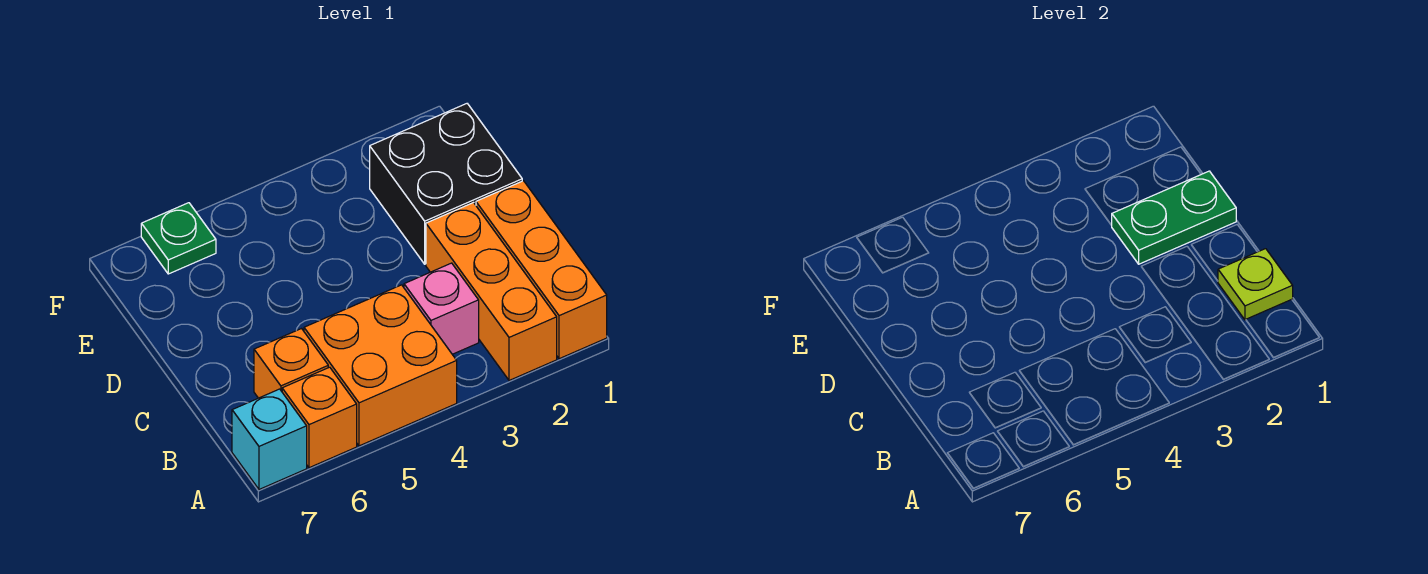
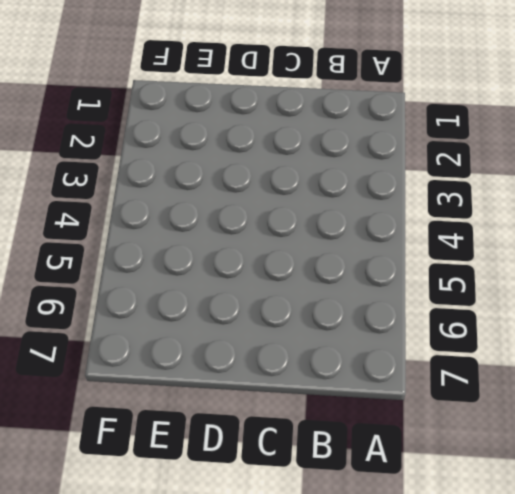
none -> orange brick A1:C1 level 1
none -> orange brick A2:C2 level 1

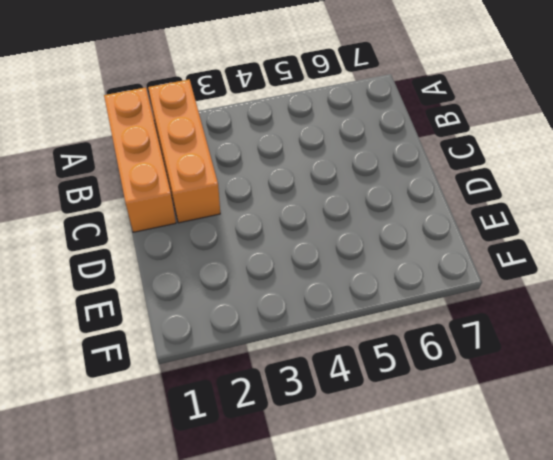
none -> orange brick A4:B5 level 1
none -> orange brick A6 level 1

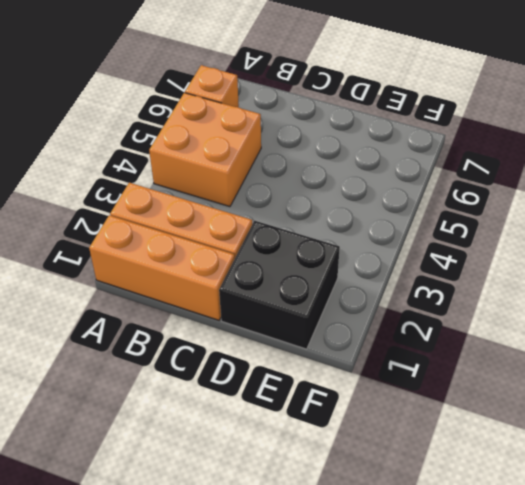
none -> cyan brick A7 level 1
none -> pink brick B3 level 1

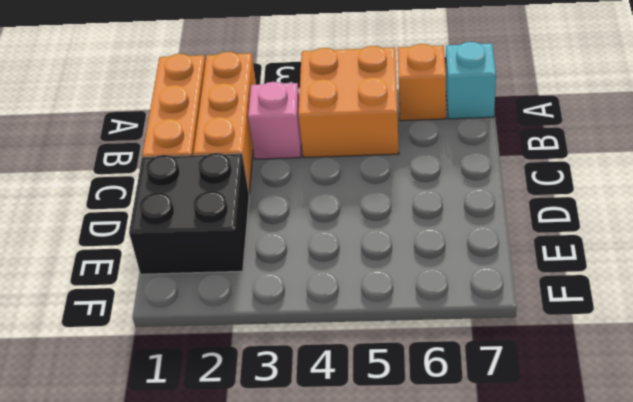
none -> orange brick B6 level 1
none -> green plate F6 level 1

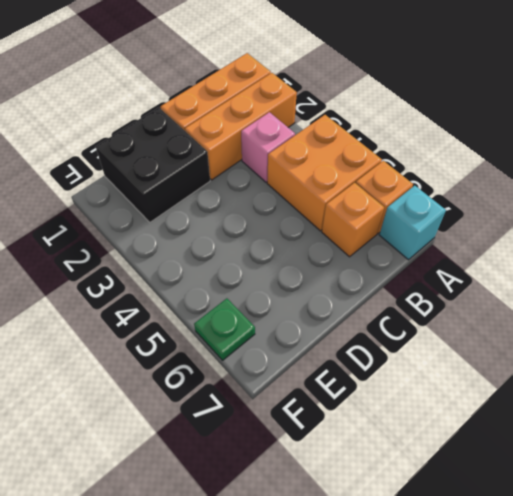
none -> lime plate B1 level 2
none -> green plate D1:D2 level 2

